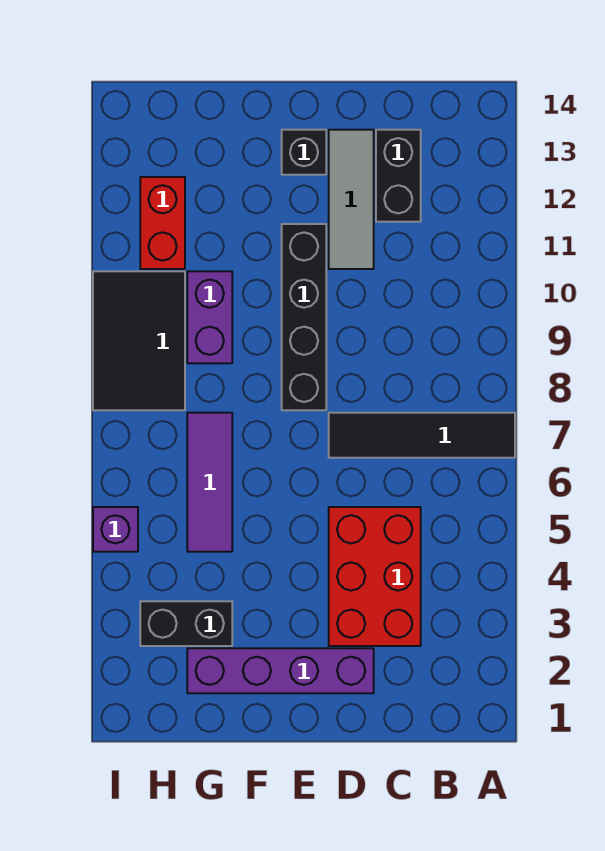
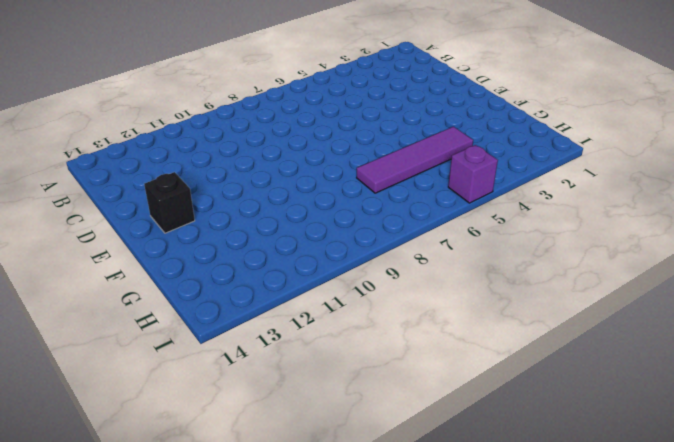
purple tile G4:G7 level 1 -> purple tile G5:G7 level 1
none -> black tile A7:D7 level 1
none -> red brick C3:D5 level 1
none -> black brick C12:C13 level 1

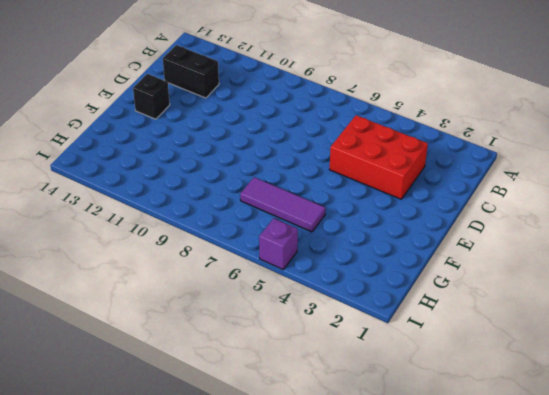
none -> black tile A7:D7 level 1
none -> purple brick D2:G2 level 1
none -> grey tile D11:D13 level 1

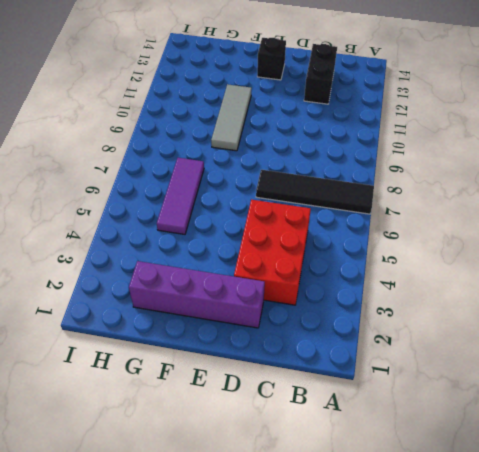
grey tile F9:F11 level 1 -> grey tile D11:D13 level 1
none -> black brick E8:E11 level 1
none -> black brick G3:H3 level 1
none -> purple brick G9:G10 level 1

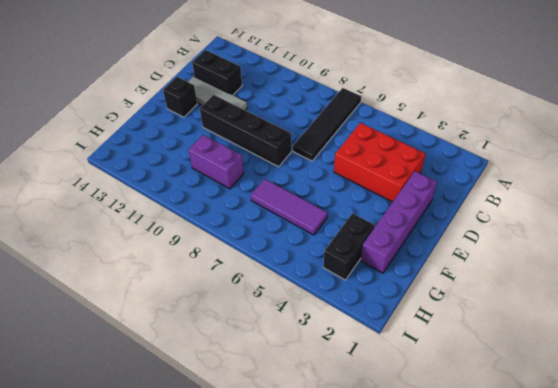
none -> black tile H8:I10 level 1
none -> red brick H11:H12 level 1
none -> purple brick I5 level 1

